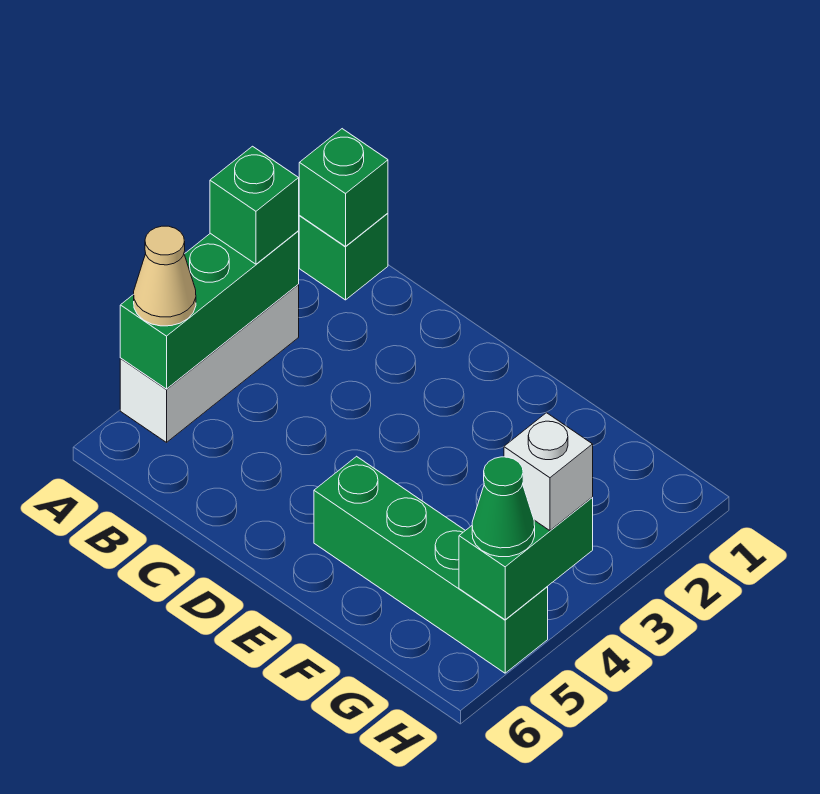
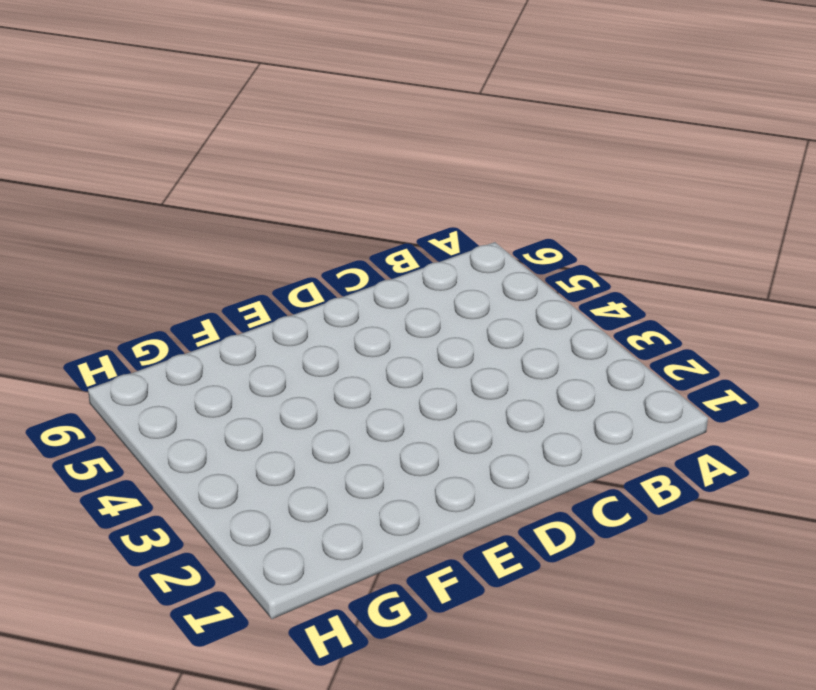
none -> green brick A1 level 1
none -> white brick A3:A5 level 1

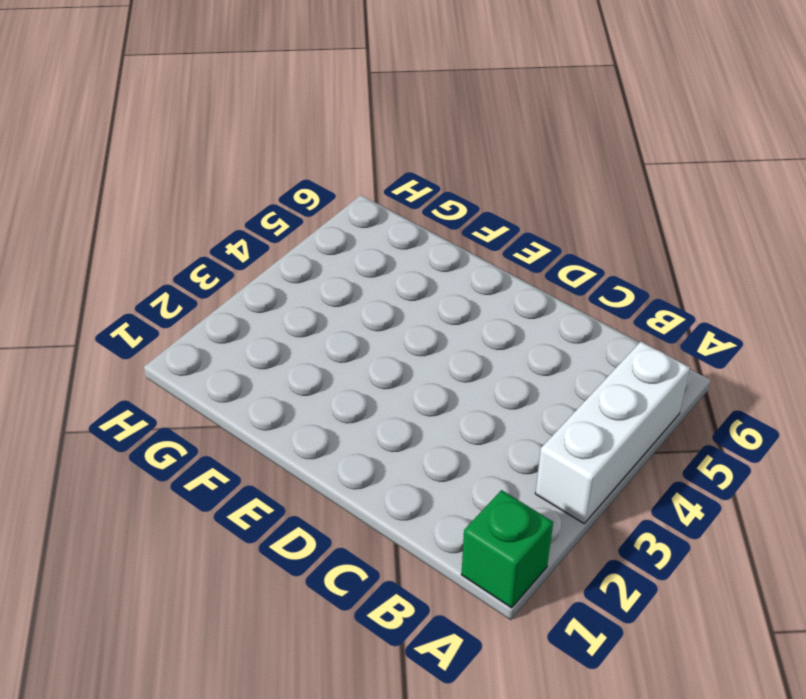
none -> green brick E5:H5 level 1
none -> green brick A1 level 2

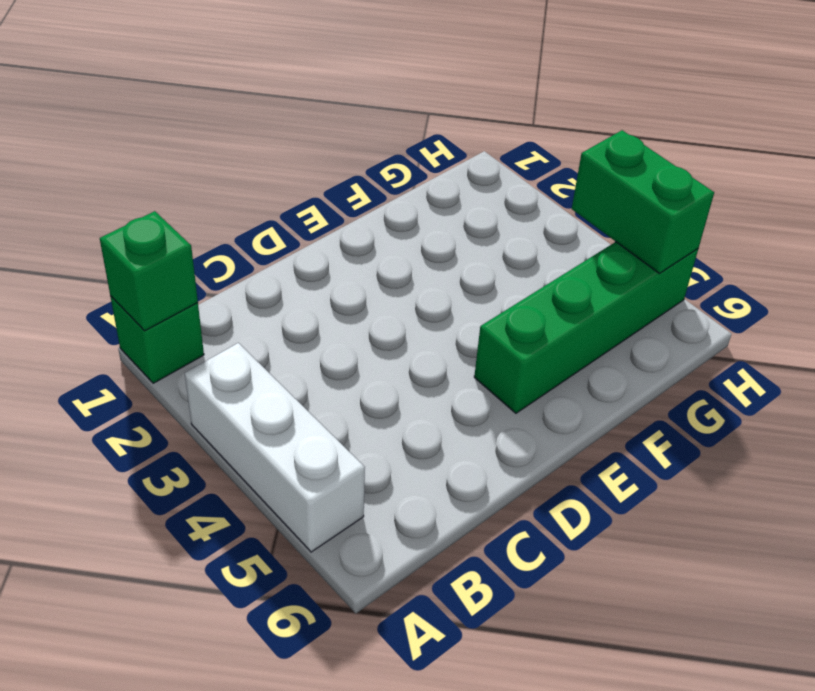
none -> green brick A3:A5 level 2
none -> green brick A3 level 3

